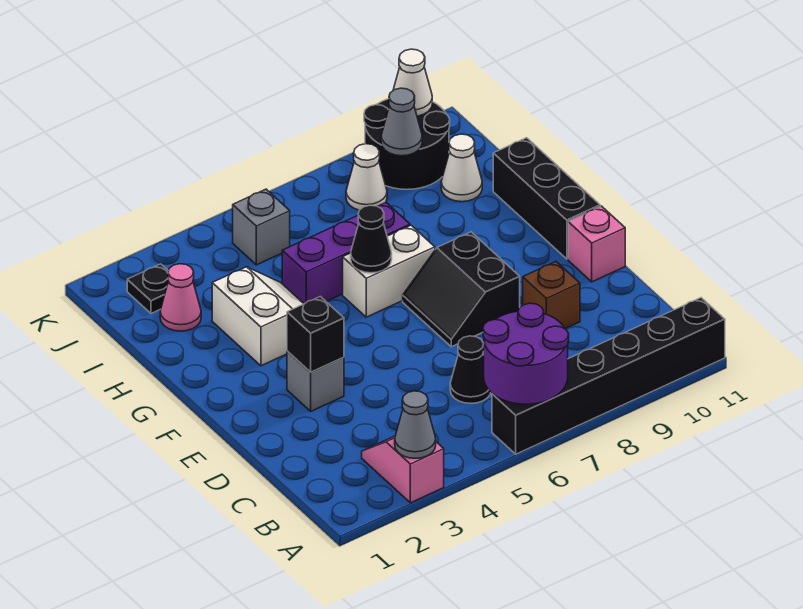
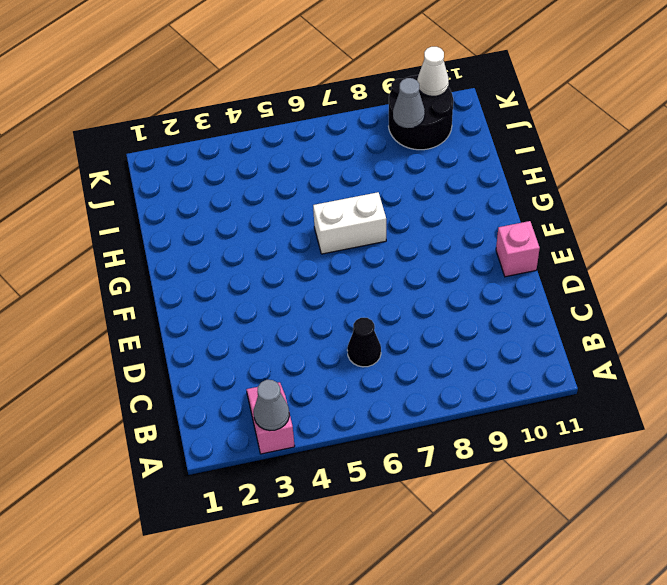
none -> black brick A6:A11 level 1
none -> brown brick D9 level 1
none -> grey brick E3 level 1

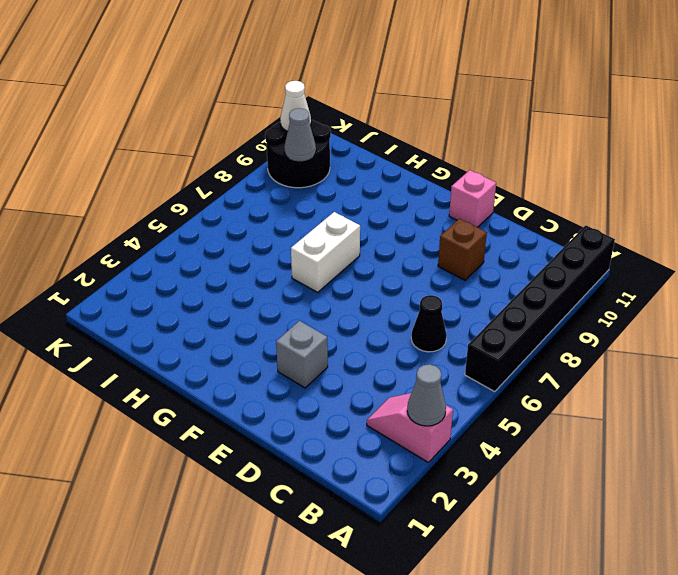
none -> black slope E7:F8 level 1 top 8
none -> black brick F11:H11 level 1
none -> white slope G3:H4 level 1 top 3

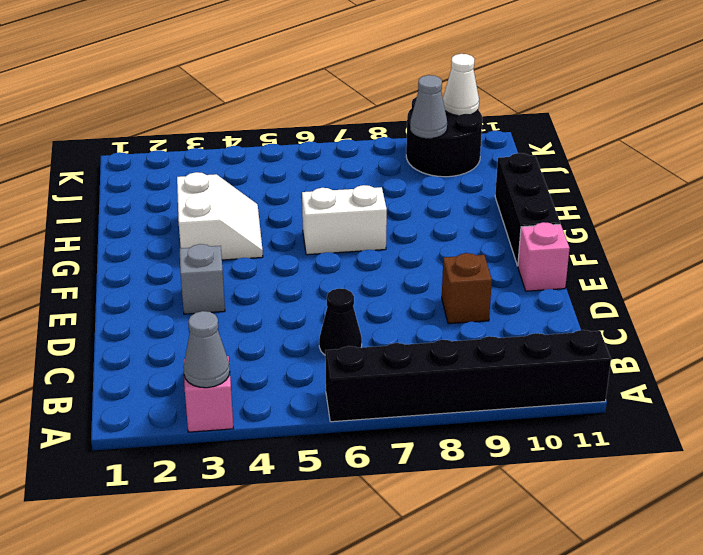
none -> black slope E7:F8 level 1 top 8
none -> purple brick H5:H7 level 1
none -> pink cone I2 level 1

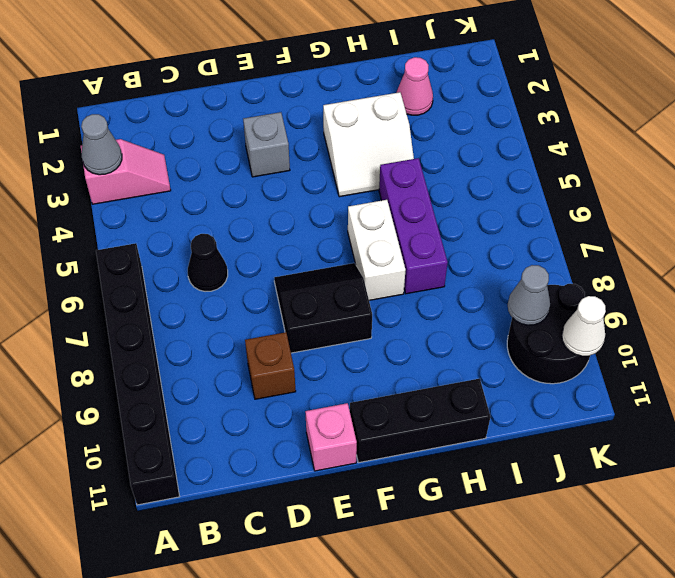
none -> white cone I10 level 1
none -> black plate J2 level 1
none -> grey brick J5 level 1

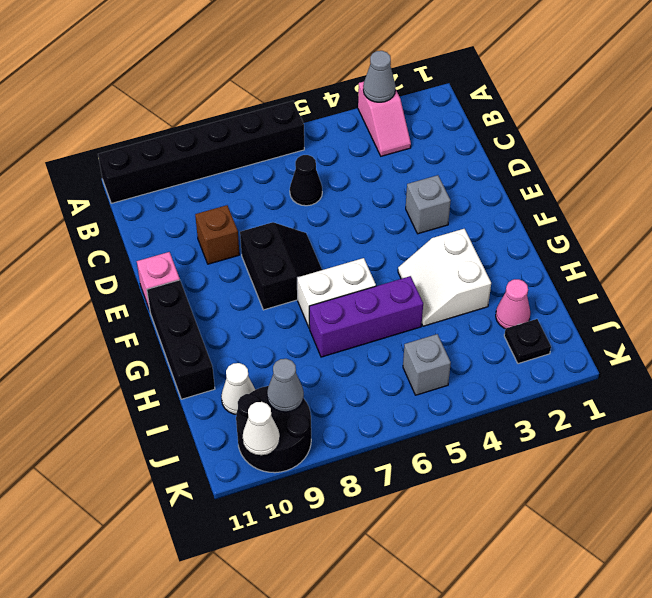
none -> white cone J8 level 1
none -> purple round brick A6:B7 level 2
none -> black brick E3 level 2

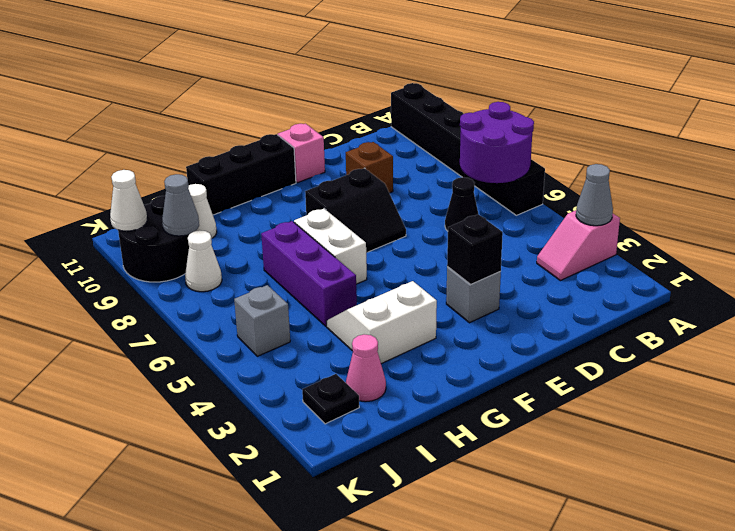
none -> black cone G6 level 2

